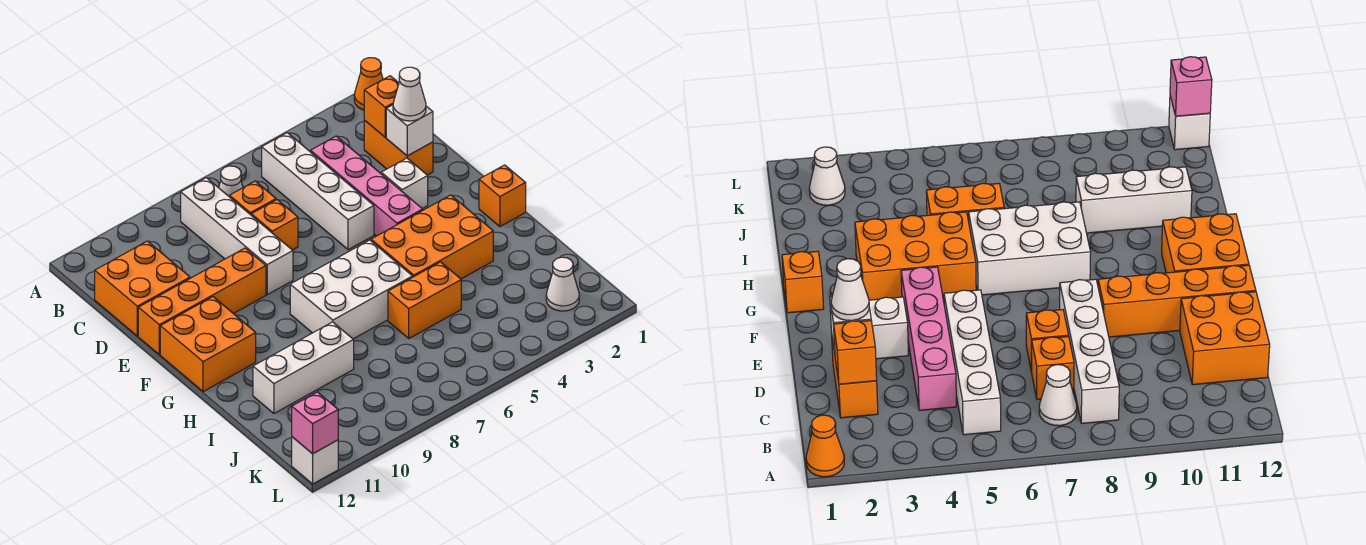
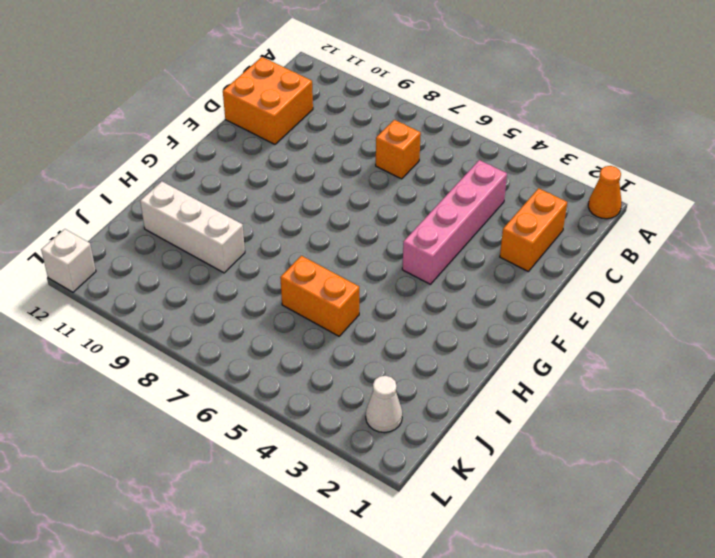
none -> white brick B5:E5 level 1
none -> white cone B7 level 1
none -> white brick B8:E8 level 1

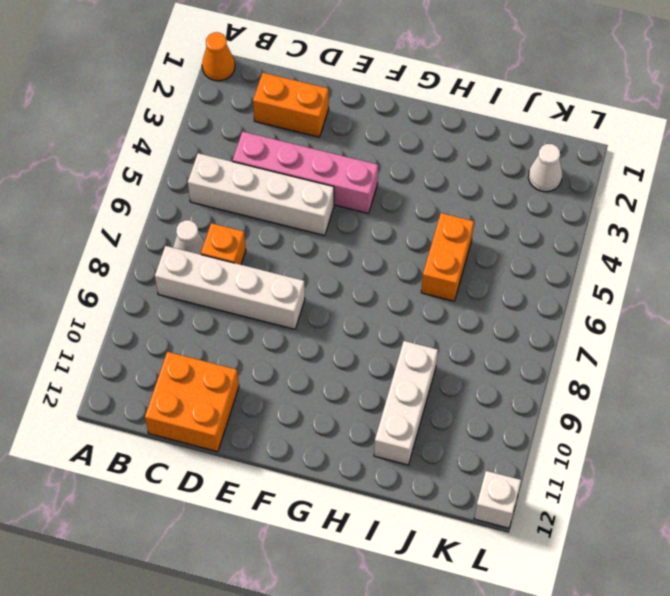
none -> orange brick D7 level 1
none -> white brick E3 level 1
none -> orange brick E9:E12 level 1

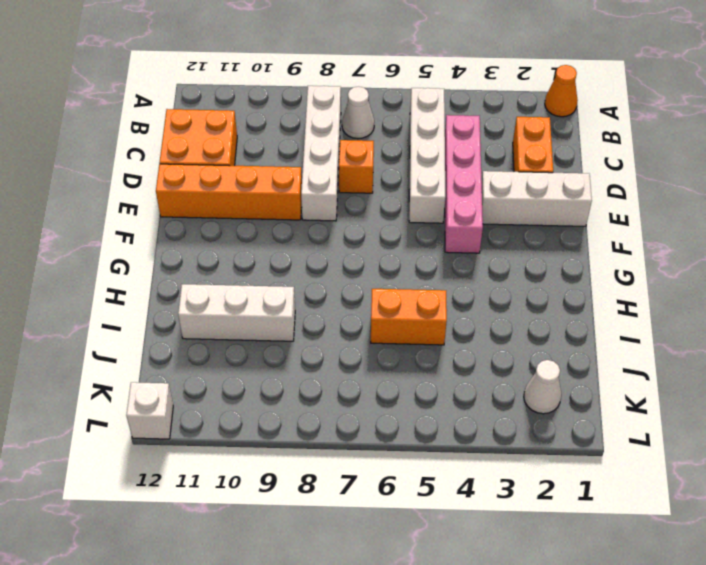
white brick E1:E3 level 1 -> white brick E3 level 1
none -> orange brick C7 level 1
none -> orange brick F11:G12 level 1
none -> orange brick G1 level 1

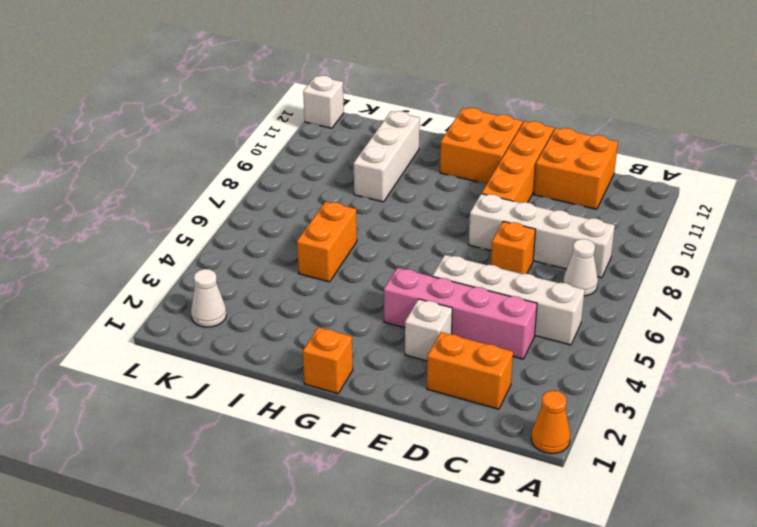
none -> orange brick C7 level 1
none -> orange brick G3:H5 level 1
none -> white brick G6:H8 level 1

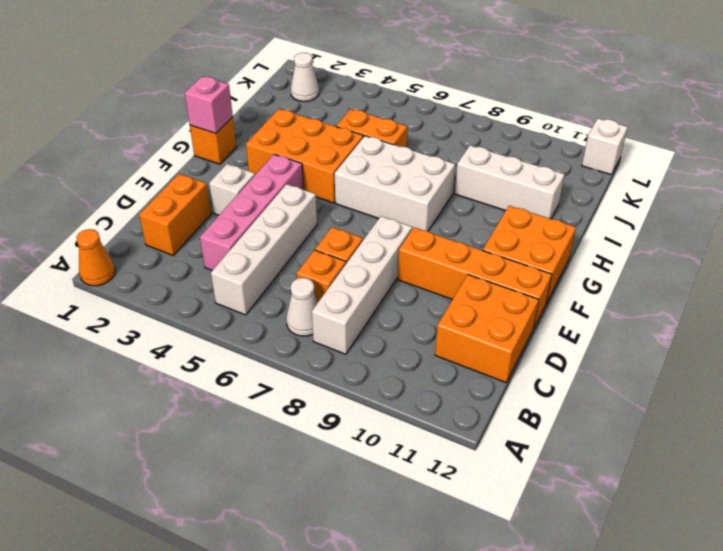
pink brick G1 level 2 -> pink brick L12 level 2
none -> orange brick C2 level 2
none -> white brick D2 level 2
none -> white cone D2 level 3

